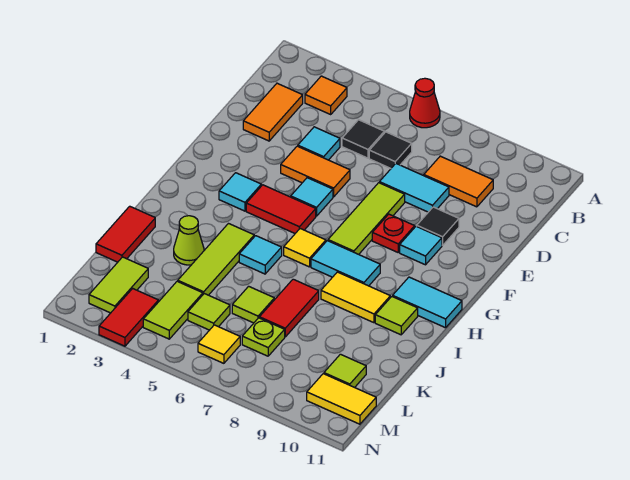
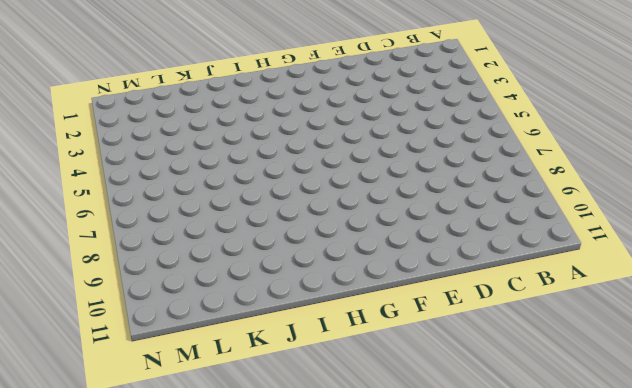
none -> red cone A6 level 1
none -> orange tile B3 level 1
none -> orange tile C2:D2 level 1
none -> black tile C5 level 1

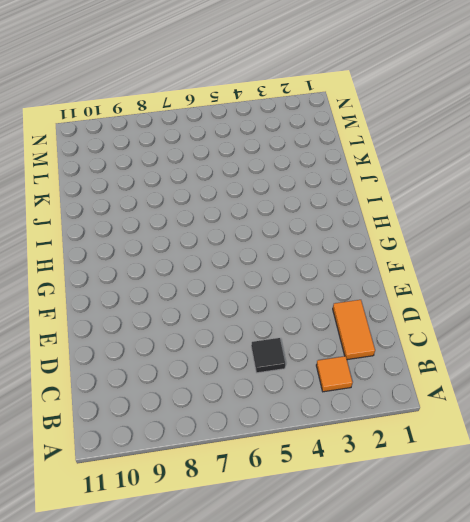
none -> red cone A6 level 1
none -> black tile C6 level 1
none -> orange tile C8:C9 level 1
none -> cyan tile D4 level 1

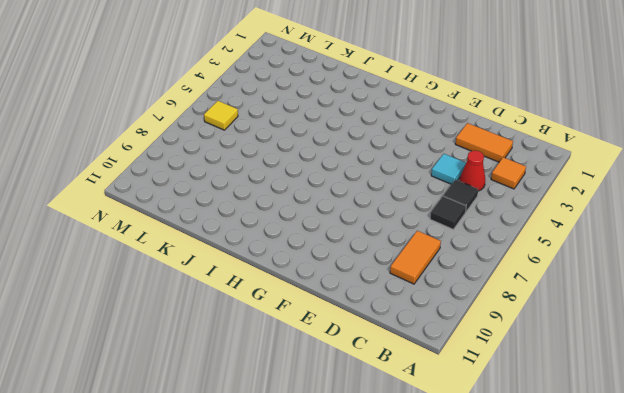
red cone C4 level 1 -> red cone A6 level 1
none -> cyan tile D7:D8 level 1
none -> orange tile E4:E5 level 1
none -> lime tile E7:G7 level 1
none -> black tile E9 level 1

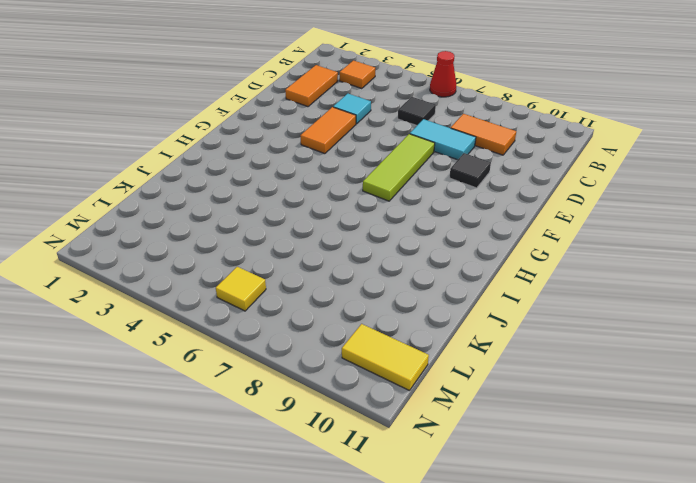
orange tile E4:F4 level 1 -> orange tile E4:E5 level 1
none -> black tile C5 level 1
none -> cyan tile F5 level 1
none -> red plate F8 level 1
none -> cyan tile F9 level 1

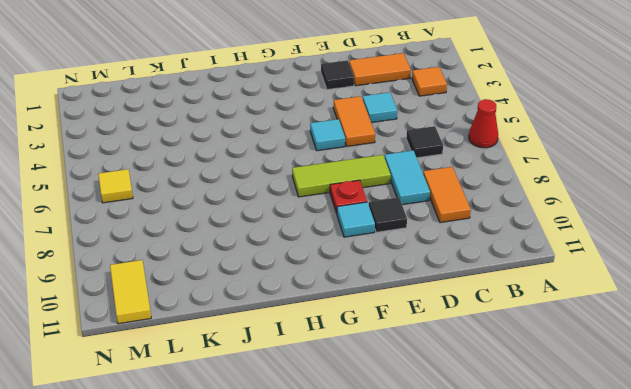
black tile E2 level 1 -> black tile C5 level 1
none -> cyan tile G3 level 1
none -> red tile G4:G5 level 1
none -> yellow tile H6 level 1
none -> cyan tile H7:H8 level 1

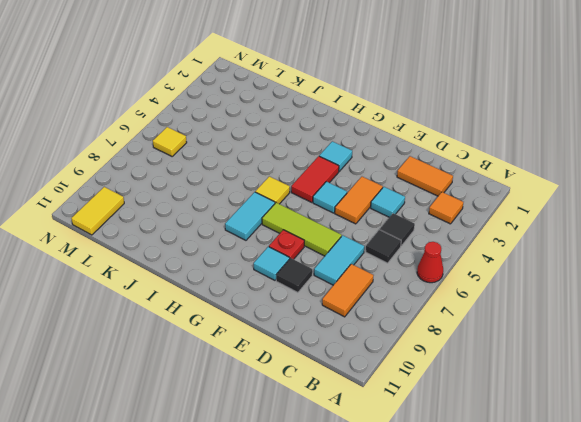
none -> cyan tile H10:H11 level 1
none -> lime tile I4:K4 level 1
none -> cyan tile I5 level 1
none -> yellow tile I8:I9 level 1

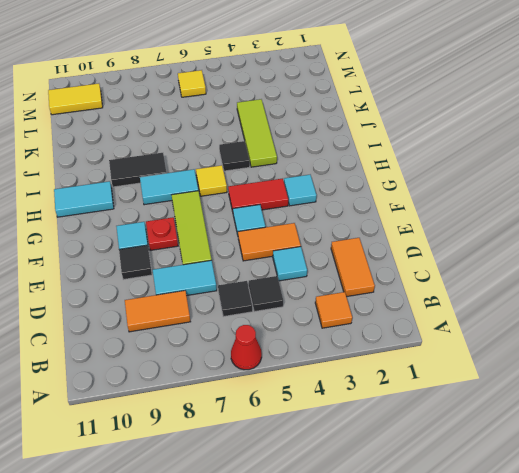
black tile I5 level 1 -> cyan tile I5 level 1
black tile I8:I9 level 1 -> yellow tile I8:I9 level 1
none -> lime tile I10 level 1
none -> red tile J1:K1 level 1
none -> lime cone J3 level 1
none -> red tile J7:K7 level 1

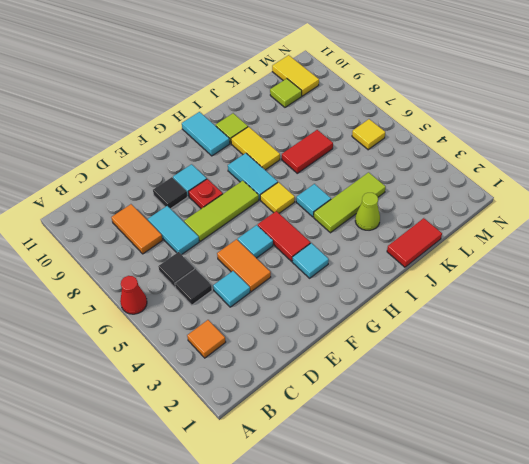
none -> orange tile C2:D2 level 1
none -> lime tile K6 level 1
none -> lime tile L2:M2 level 1
none -> lime tile L4:M4 level 1

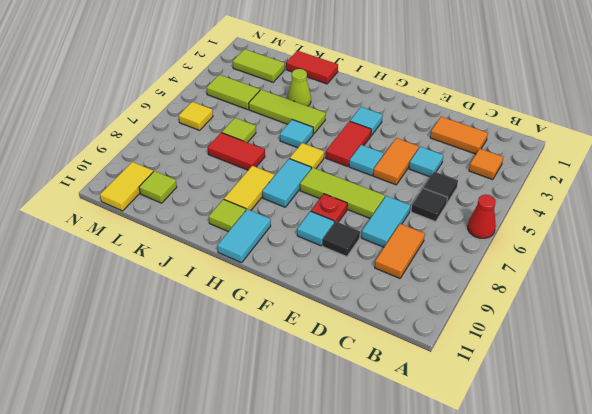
none -> lime tile L5 level 1
none -> lime plate L7 level 1
none -> red tile M3:N3 level 1

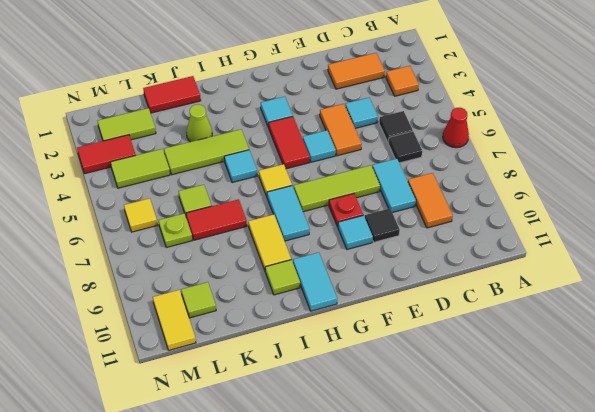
none -> lime tile L5 level 1

